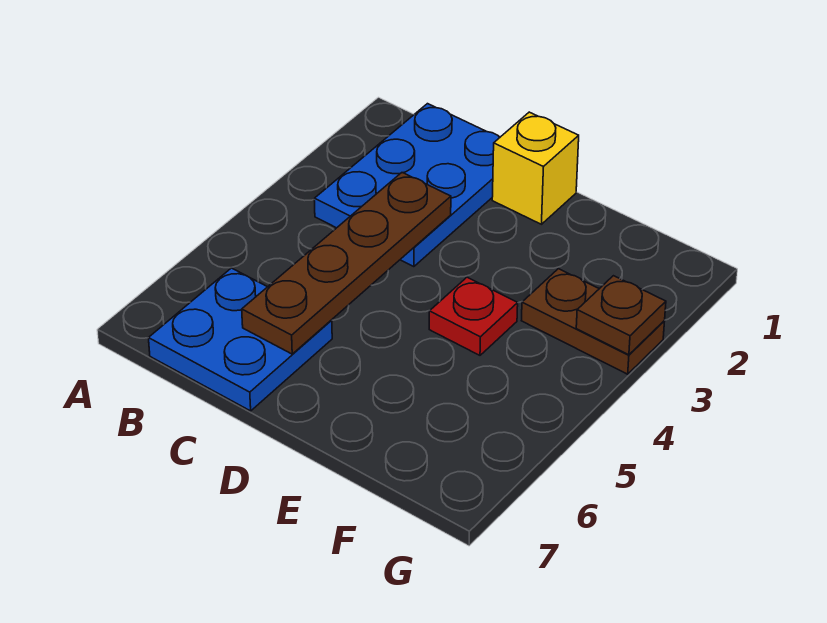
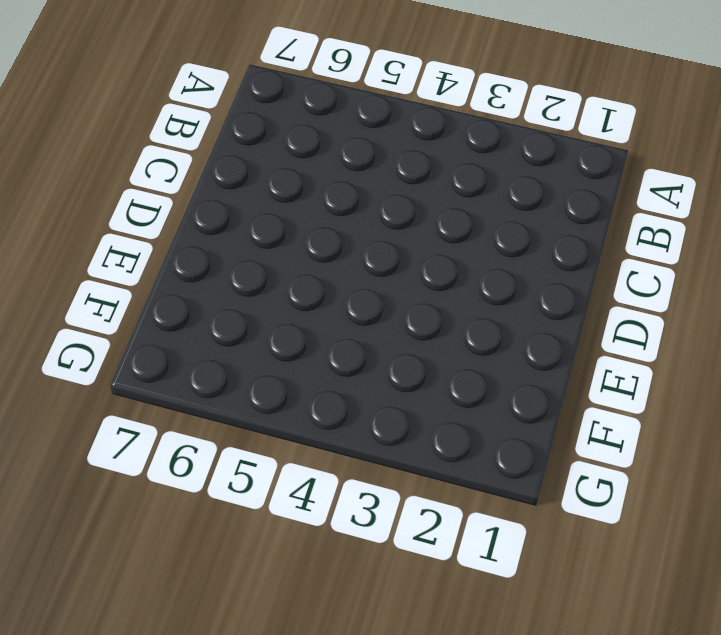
none -> blue plate B1:C3 level 1
none -> blue plate B6:C7 level 1

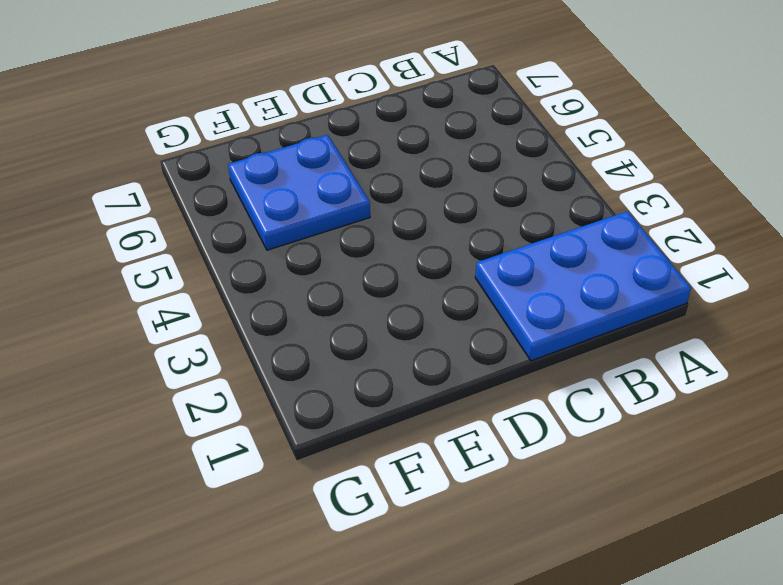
blue plate A1:C2 level 1 -> blue plate B1:C3 level 1
blue plate E5:F6 level 1 -> blue plate B6:C7 level 1
none -> yellow brick D1 level 1
none -> red plate E4 level 1

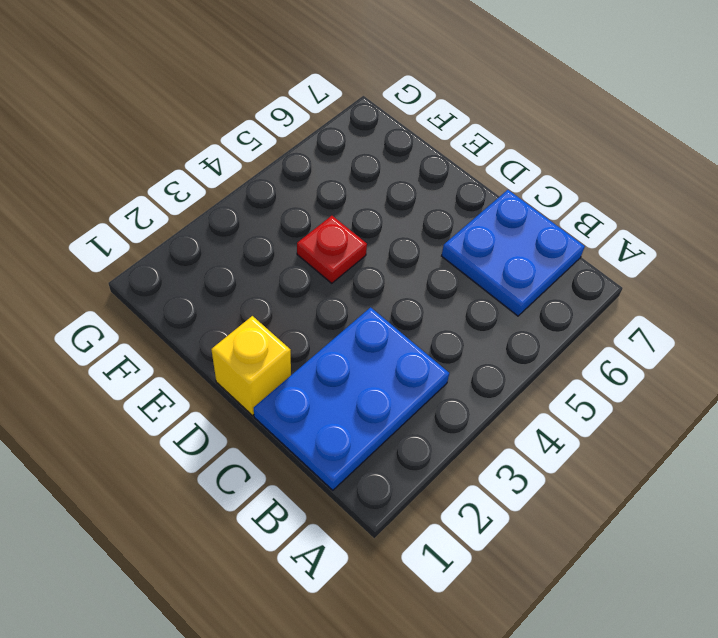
none -> brown plate F3:G3 level 1
none -> brown plate C3:C6 level 2

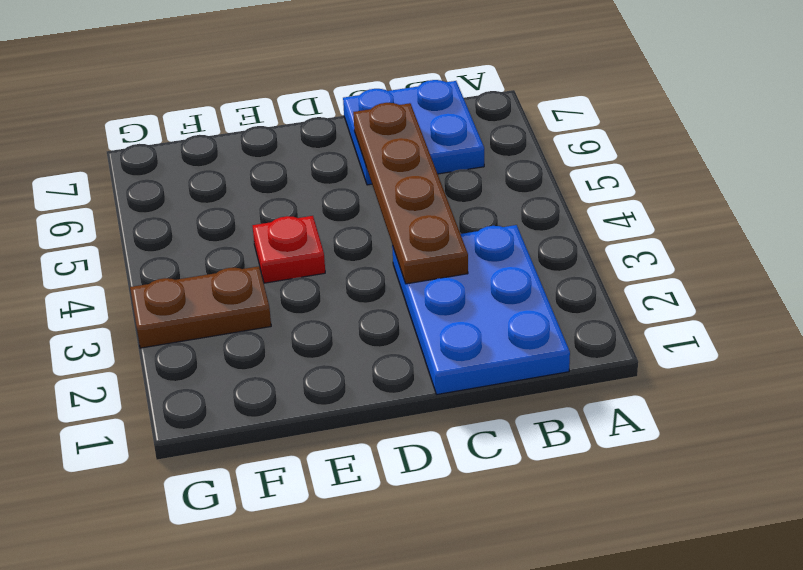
none -> yellow brick D1 level 1
none -> brown plate G3 level 2

